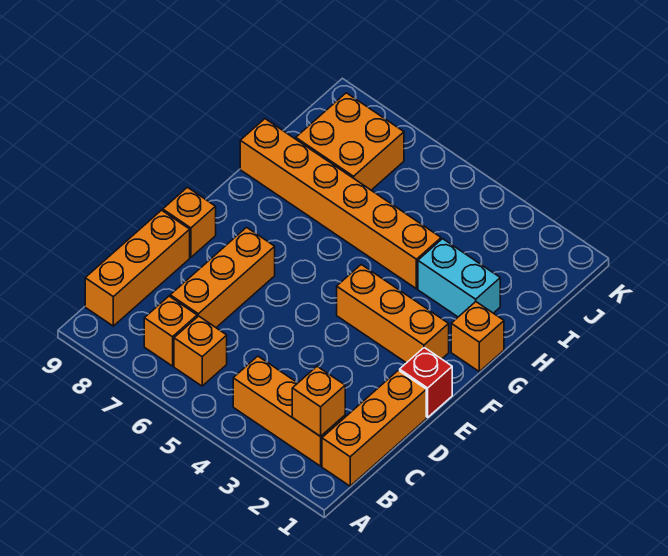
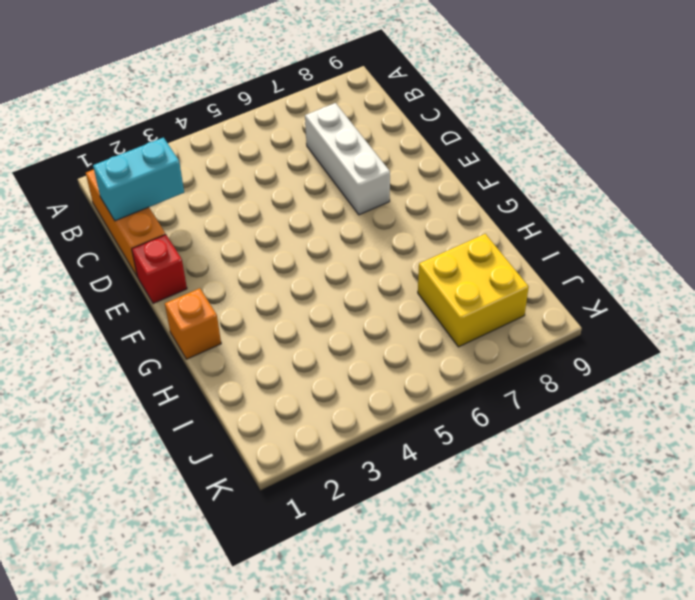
cyan brick C1:C2 level 2 -> cyan brick H2:H3 level 1
white brick C7:E7 level 1 -> orange brick C7:E7 level 1
yellow brick I7:J8 level 1 -> orange brick I7:J8 level 1
none -> orange brick B2:B4 level 1
none -> orange brick B6 level 1
none -> orange brick B7 level 1

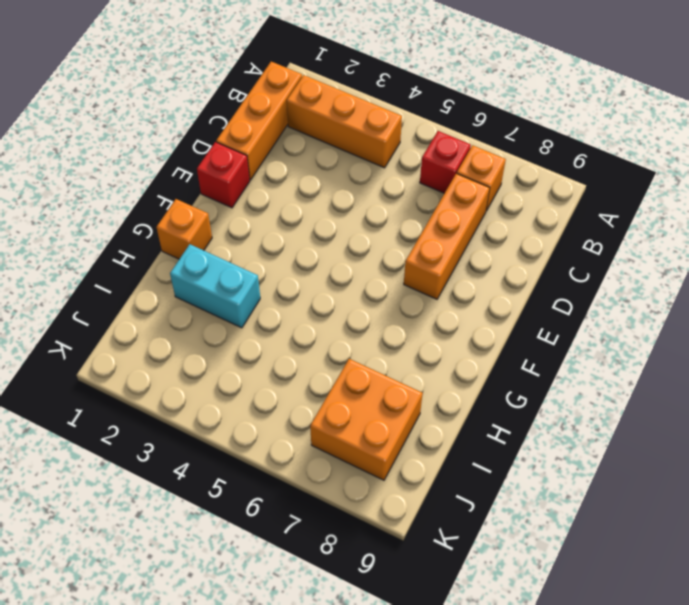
red brick B6 level 1 -> orange brick B6 level 1
none -> orange brick B9:D9 level 1
none -> orange brick E9 level 1
none -> orange brick F2:F4 level 1

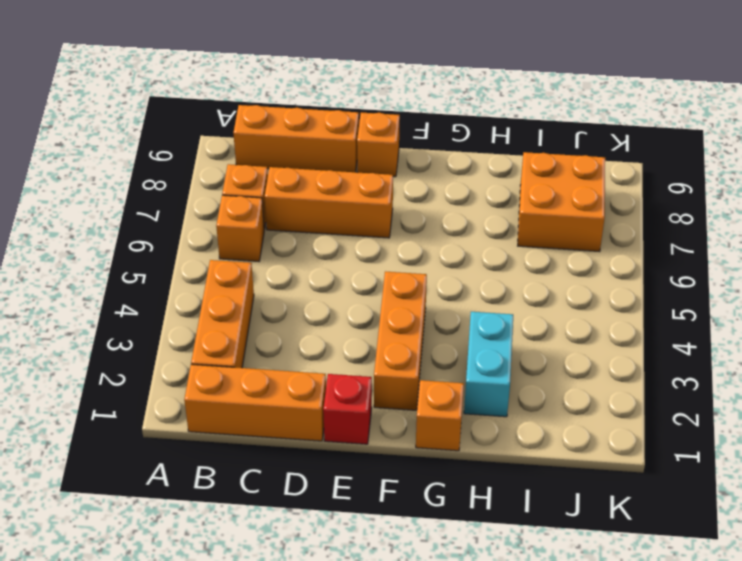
none -> orange brick H4:H9 level 1
none -> orange brick B2 level 2

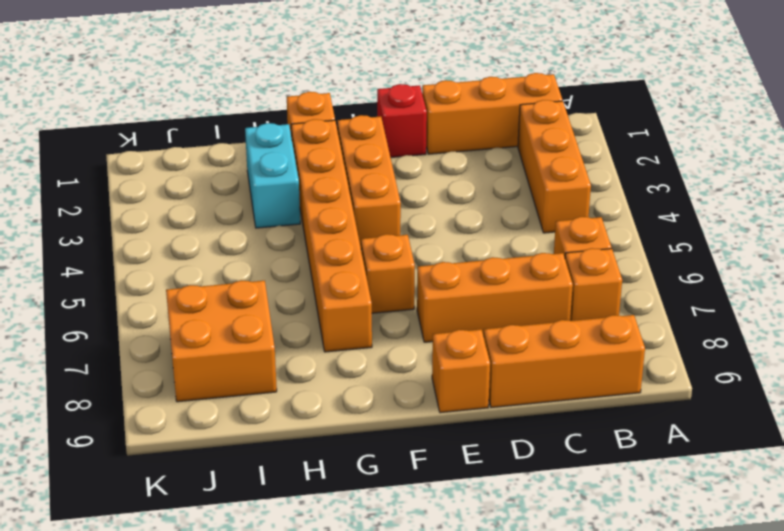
orange brick F6 level 1 -> orange brick B2 level 2
orange brick G2:G7 level 1 -> orange brick H4:H9 level 1

